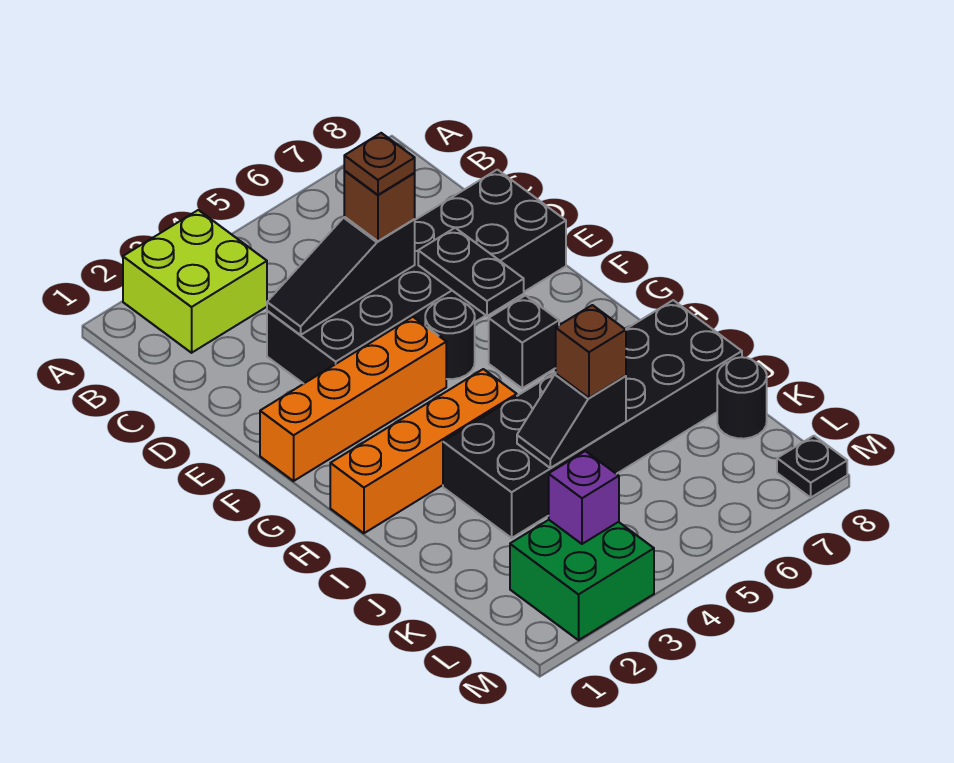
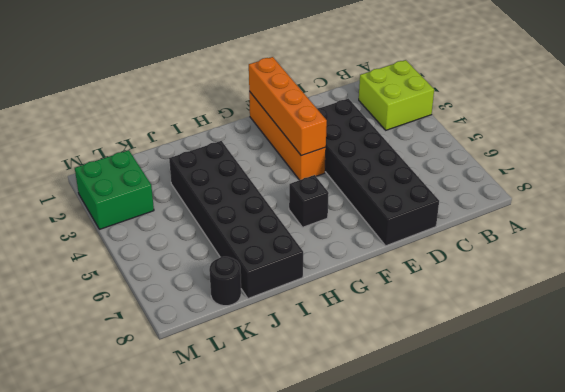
orange brick F1:F4 level 2 -> orange brick H1:H4 level 1
none -> black round brick F5 level 1
none -> black plate M8 level 1
none -> black slope D3:D5 level 2 top 5

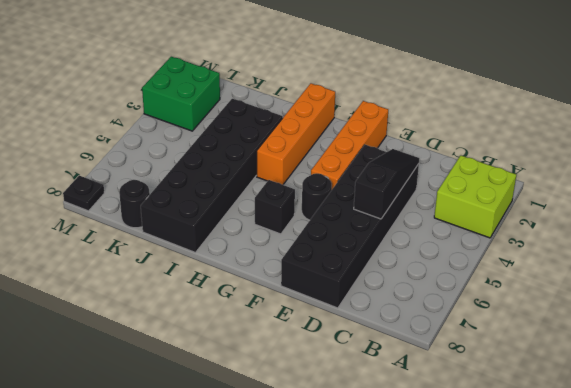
none -> black plate E6:F6 level 2
none -> black slope J4:J5 level 2 top 5
none -> purple brick L3 level 2

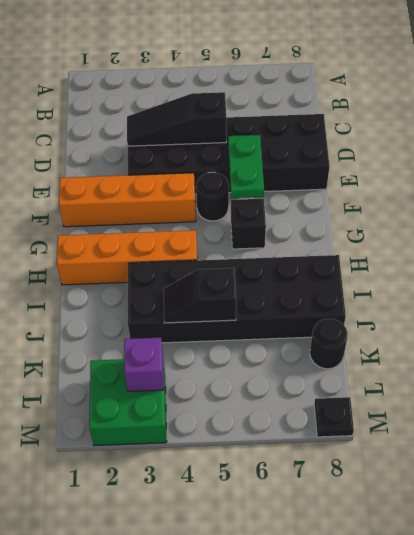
green plate E6:F6 level 2 -> black plate E6:F6 level 2
none -> lime brick A2:B3 level 1
none -> brown brick D5 level 3
none -> brown brick J5 level 3

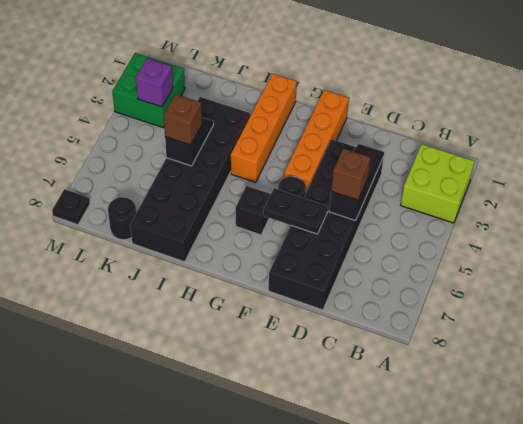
none -> brown plate D5 level 4

